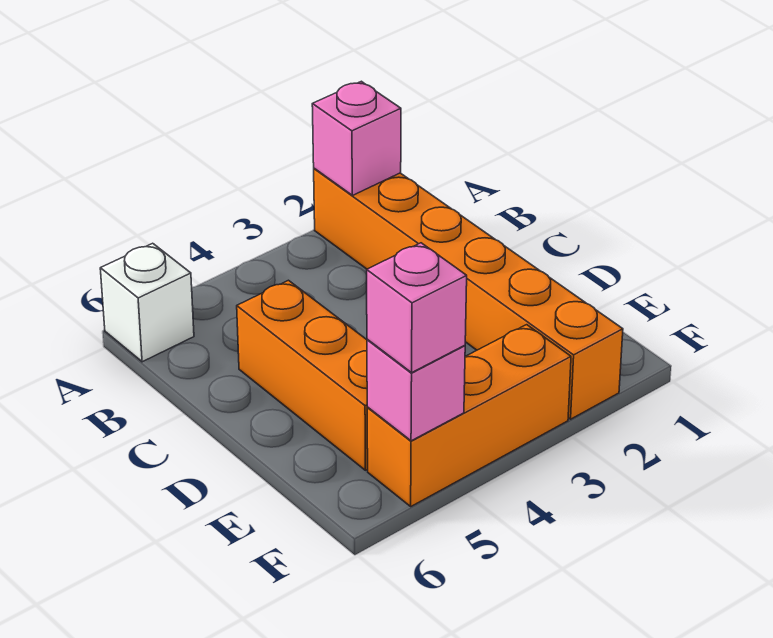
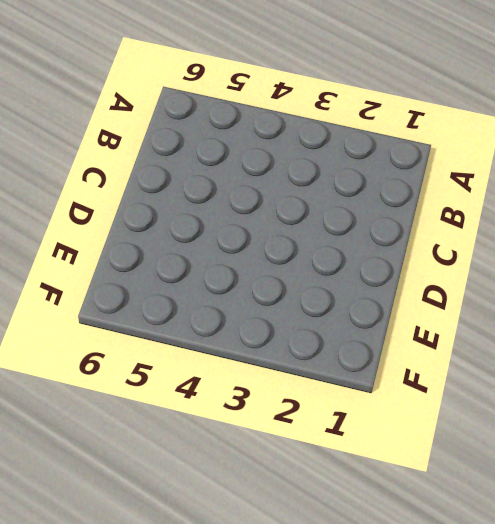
none -> orange brick A2:F2 level 1
none -> white brick A6 level 1

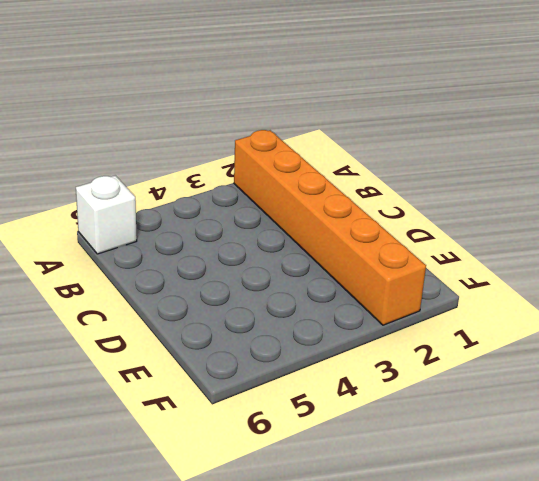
none -> orange brick C5:E5 level 1
none -> orange brick F3:F5 level 1

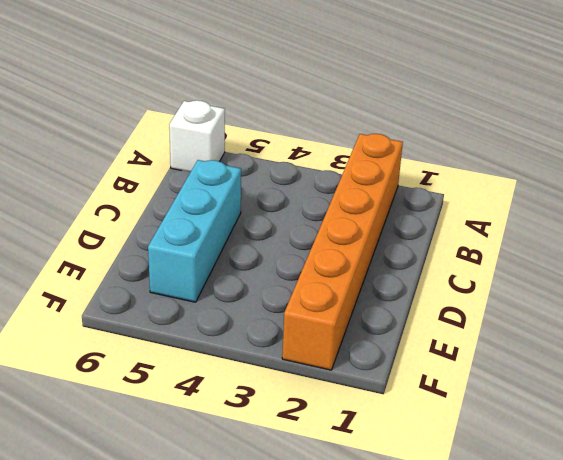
cyan brick C5:E5 level 1 -> orange brick C5:E5 level 1
none -> orange brick F3:F5 level 1
none -> pink brick A2 level 2

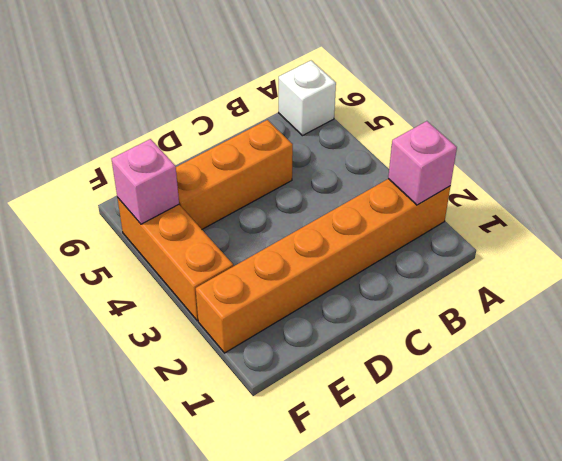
none -> pink brick F5 level 3

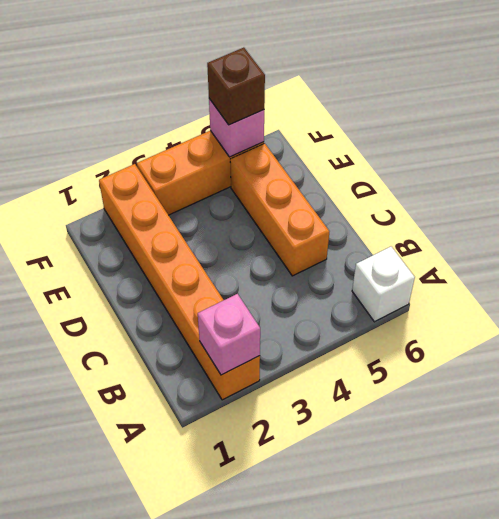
brown brick F5 level 3 -> pink brick F5 level 3

